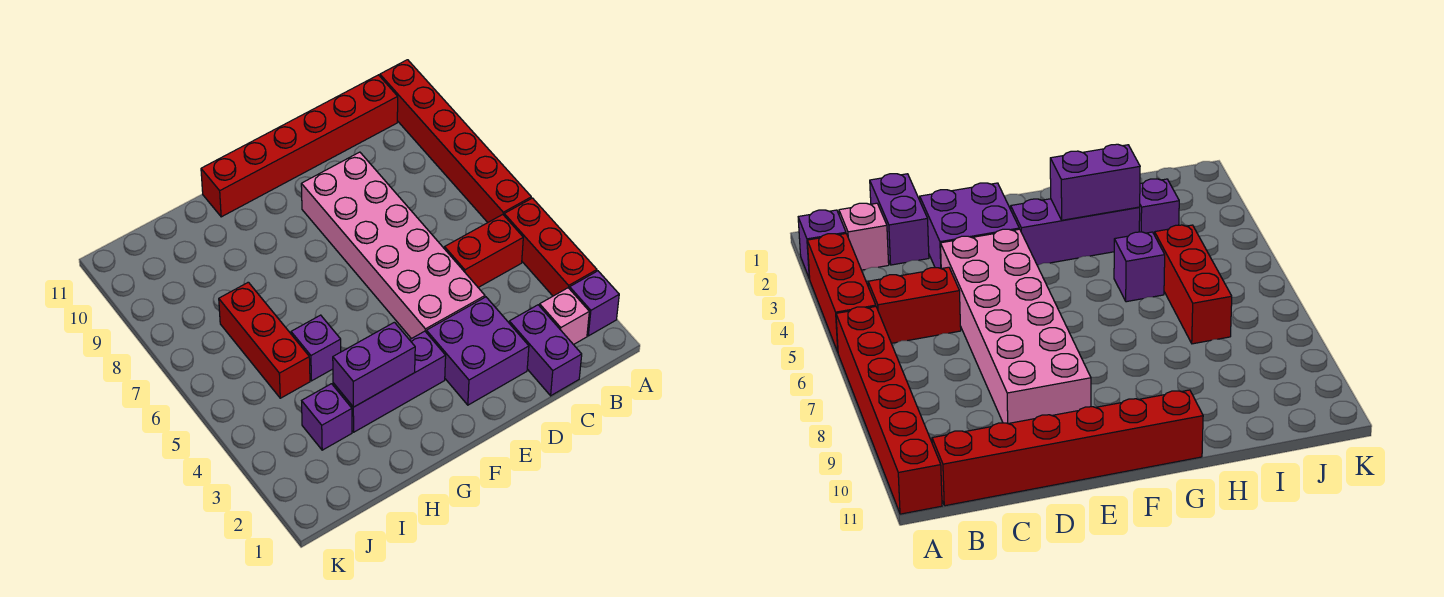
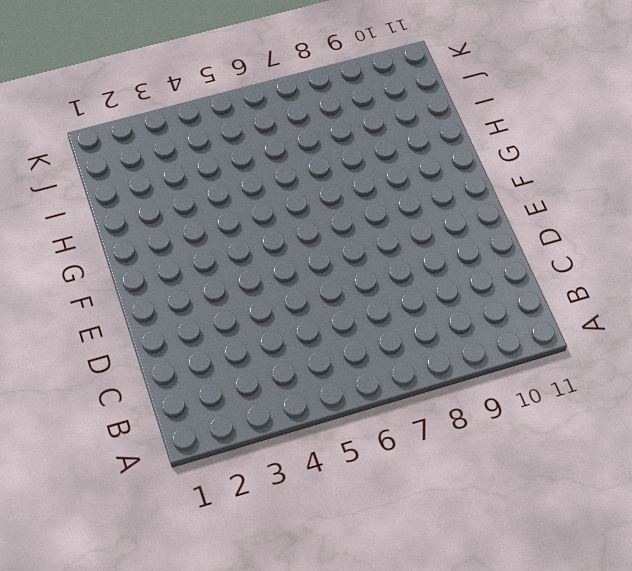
none -> purple brick A2 level 1
none -> red brick A3:A5 level 1
none -> red brick A6:A11 level 1

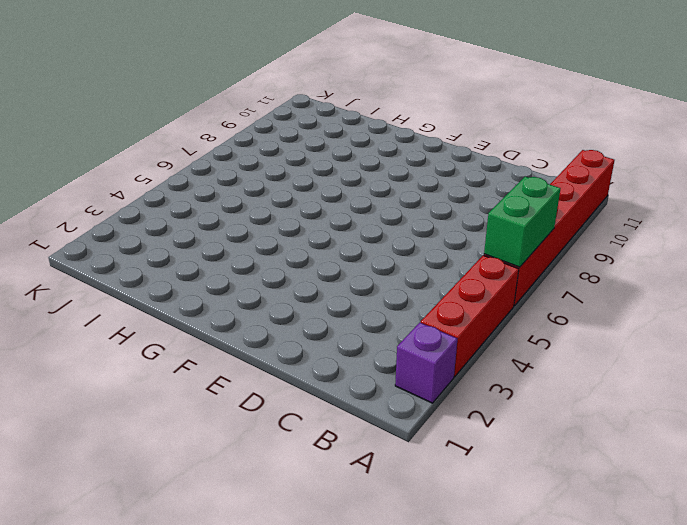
green brick A6:A7 level 2 -> none
none -> pink brick B2 level 1
none -> red brick B5:C5 level 1
none -> red brick B11:G11 level 1

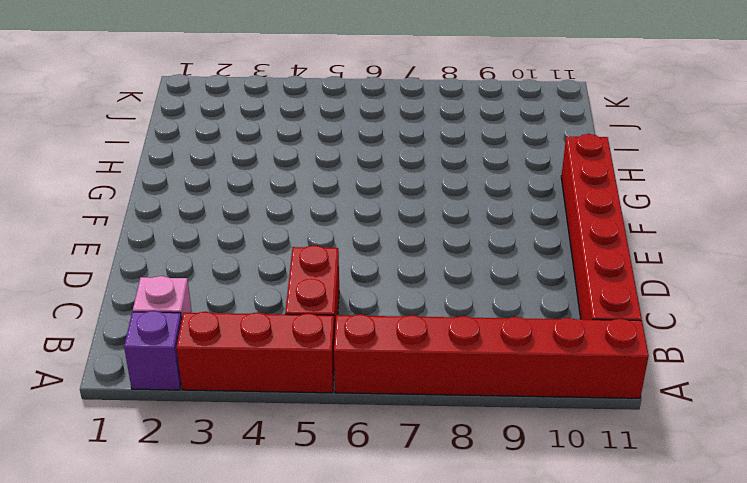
none -> purple brick C1:C2 level 1
none -> purple brick D2:E3 level 1
none -> pink brick D4:E9 level 1

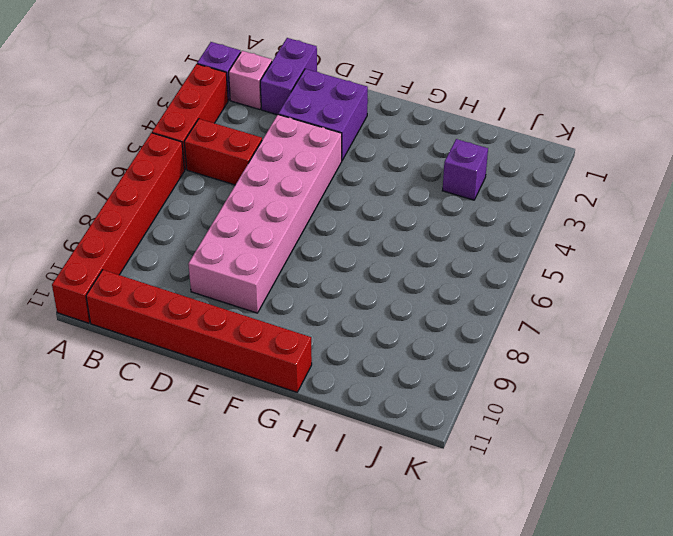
none -> purple brick F3:H3 level 1
none -> purple brick H5 level 1
none -> red brick I5:I7 level 1

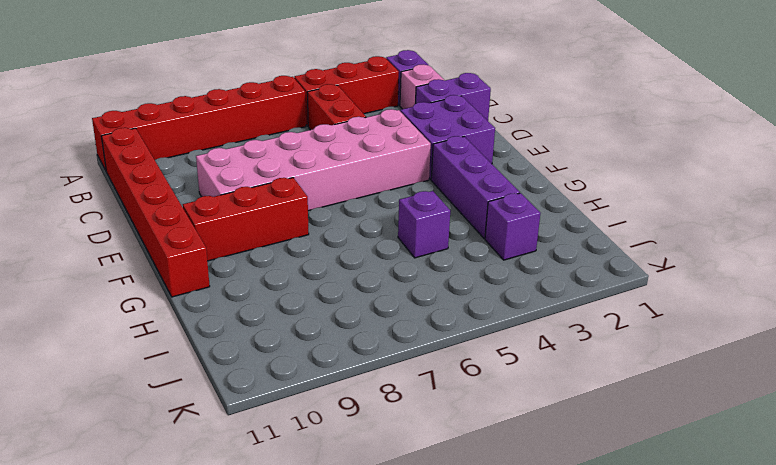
red brick F8:F10 level 1 -> red brick I5:I7 level 1
none -> purple brick G3:H3 level 2

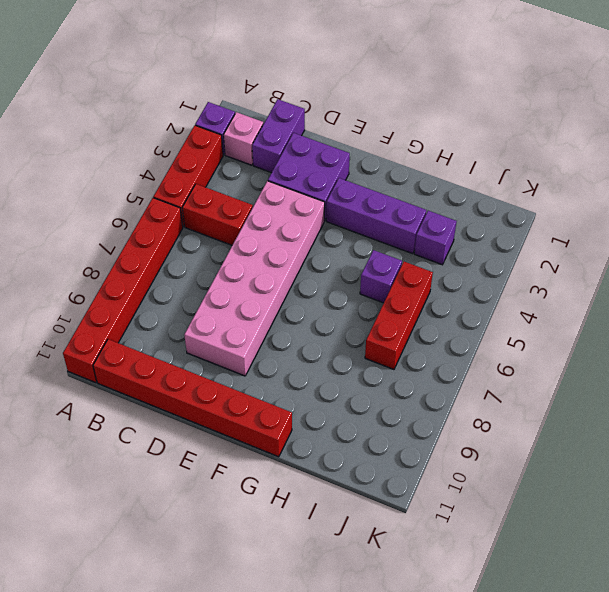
none -> purple brick G3:H3 level 2

